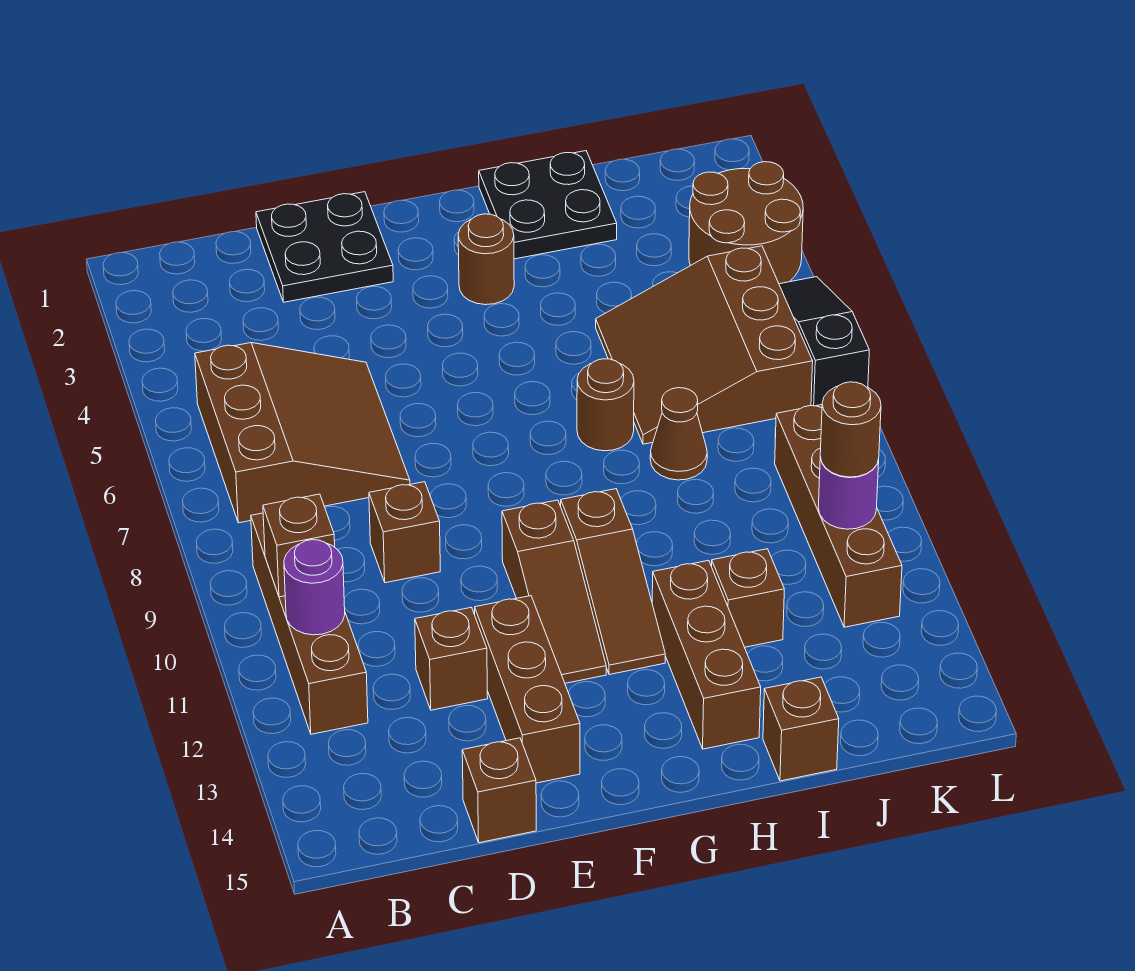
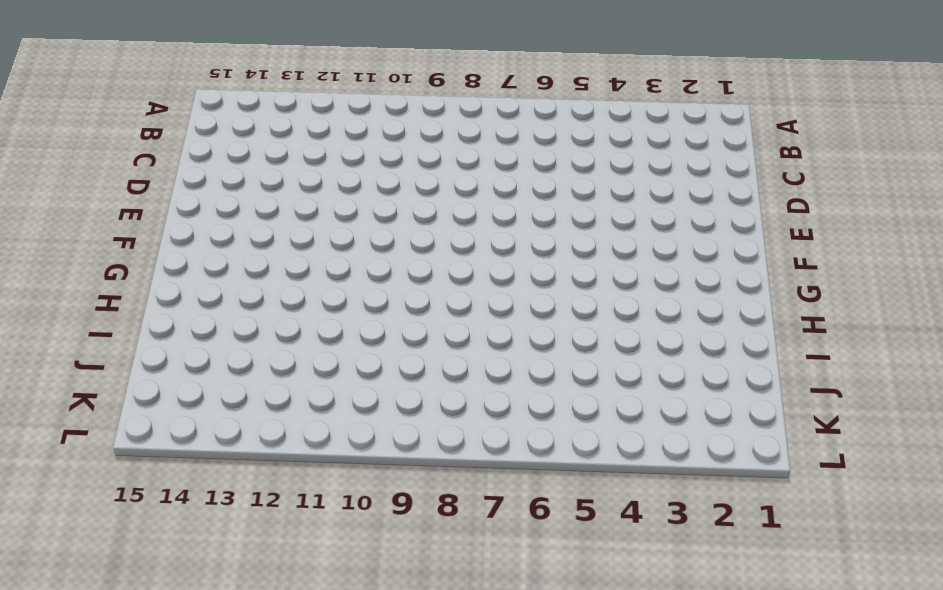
none -> brown slope B5:D7 level 1 top B
none -> brown brick B9:B12 level 1
none -> black plate D1:E2 level 1

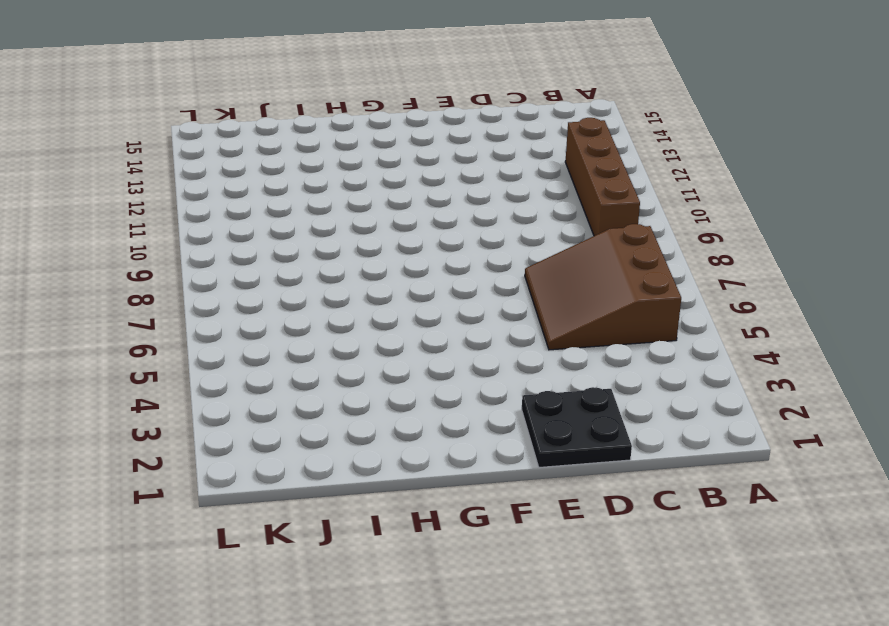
none -> brown brick D9 level 1
none -> brown brick D12 level 1
none -> brown brick D15 level 1

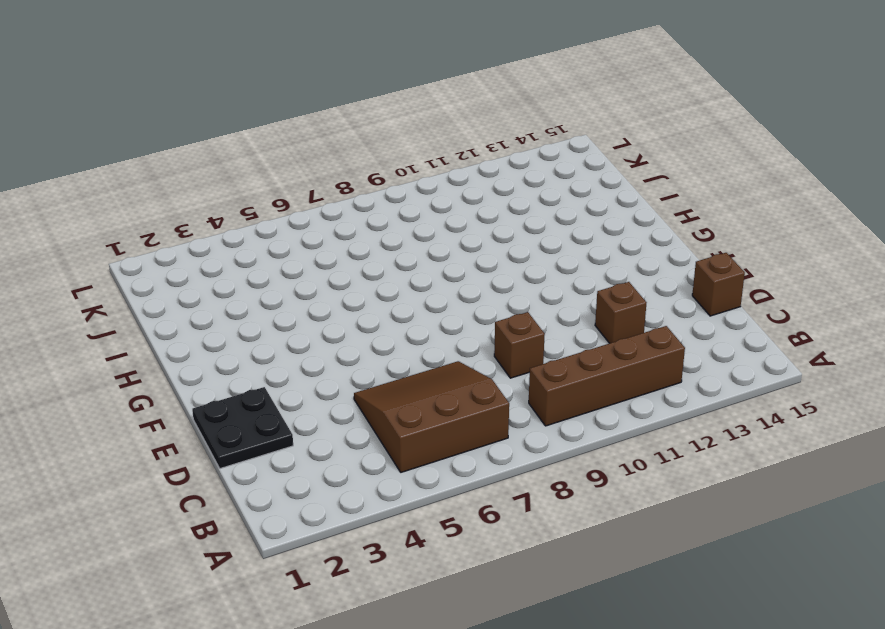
none -> brown brick E12:E14 level 1
none -> brown slope F10:F12 level 1 top 10
none -> brown round brick G3 level 1

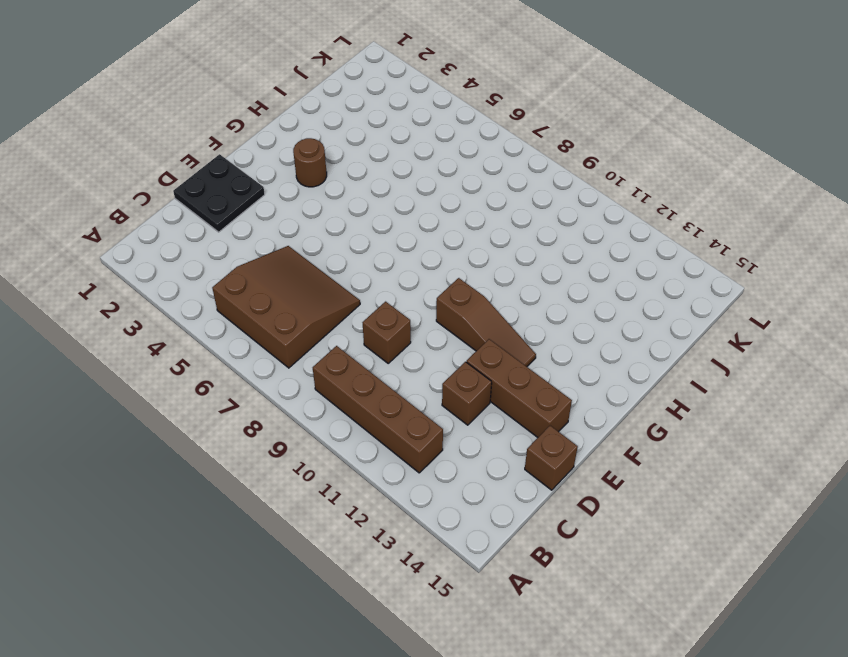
none -> brown slope G10:G12 level 1 top 10
none -> black plate H1:I2 level 1
none -> brown round brick H7 level 1

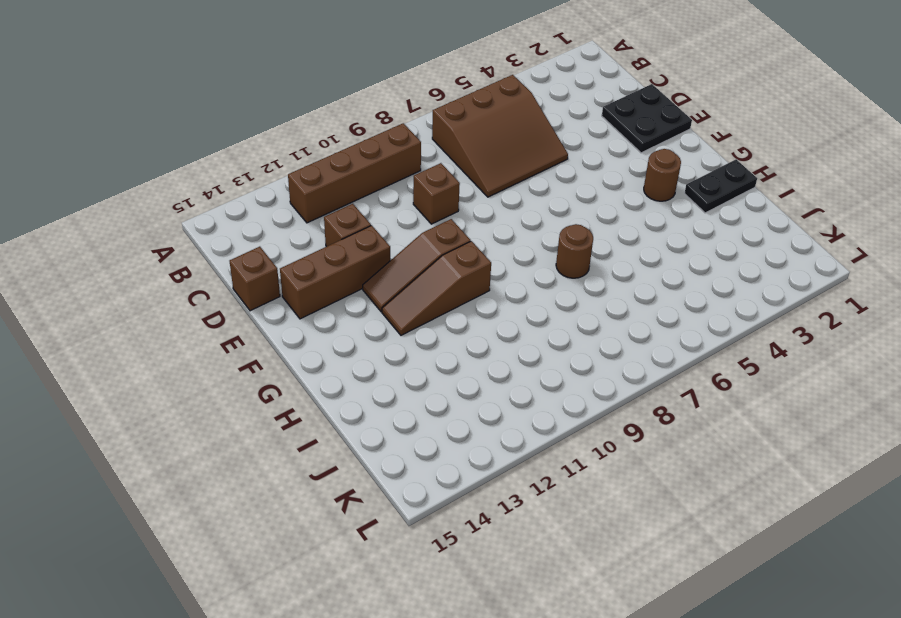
black plate H1:H2 level 1 -> black plate H1:I2 level 1
none -> brown brick H12:H14 level 1
none -> brown slope I5:K7 level 1 top K
none -> brown cone I8 level 1

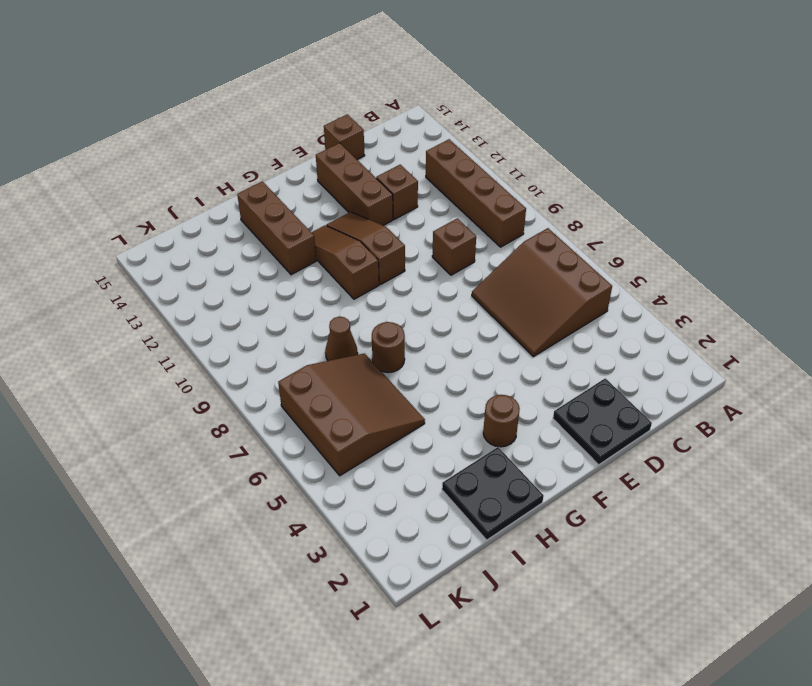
none -> brown brick I12 level 1
none -> brown brick I15 level 1
none -> brown round brick K3:L4 level 1

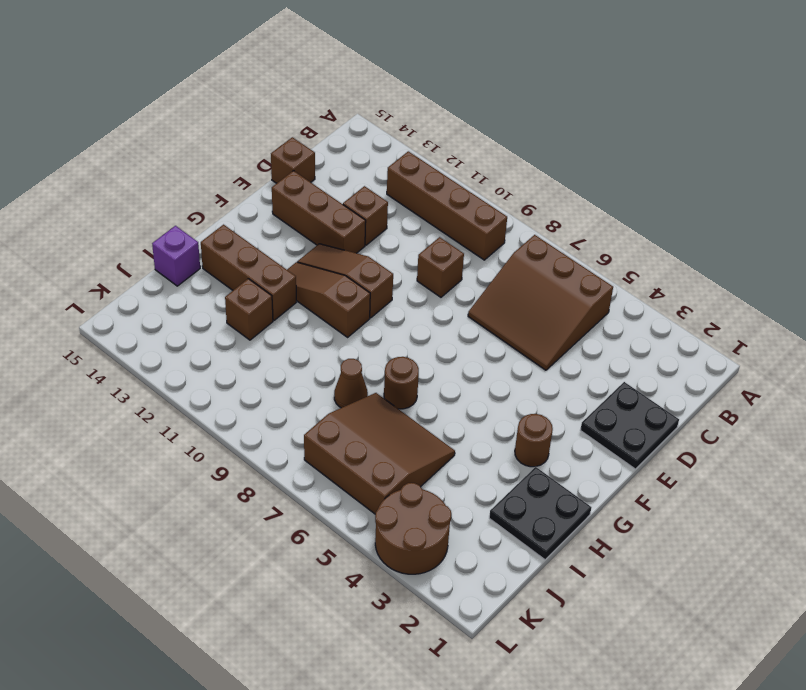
purple brick I15 level 1 -> brown brick I15 level 1
none -> brown brick K9:K12 level 1
none -> black slope L5:L7 level 1 top 7
none -> brown brick B10 level 2

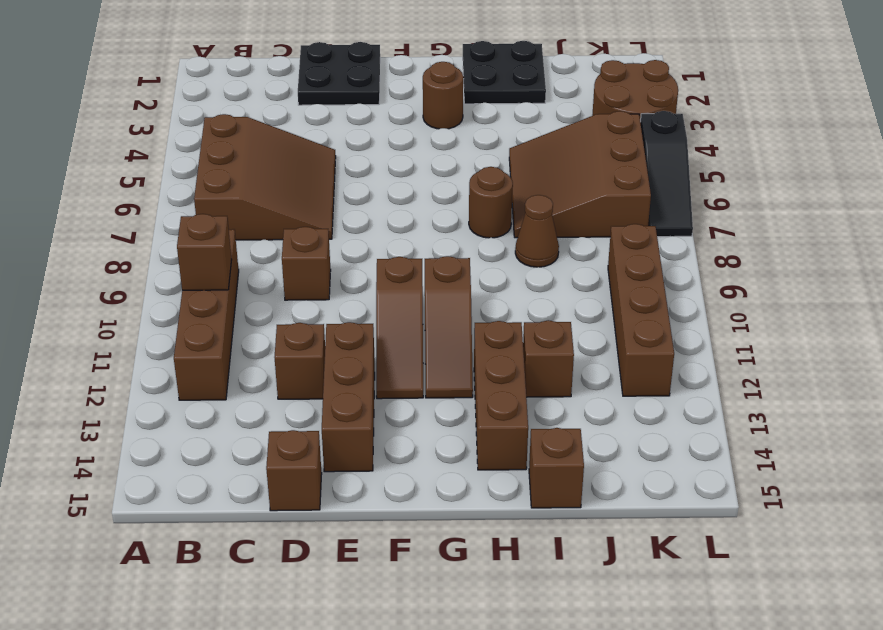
black slope L5:L7 level 1 top 5 -> black slope L5:L7 level 1 top 7
none -> purple round brick B11 level 2
none -> purple round brick K11 level 2
none -> brown round brick K11 level 3

